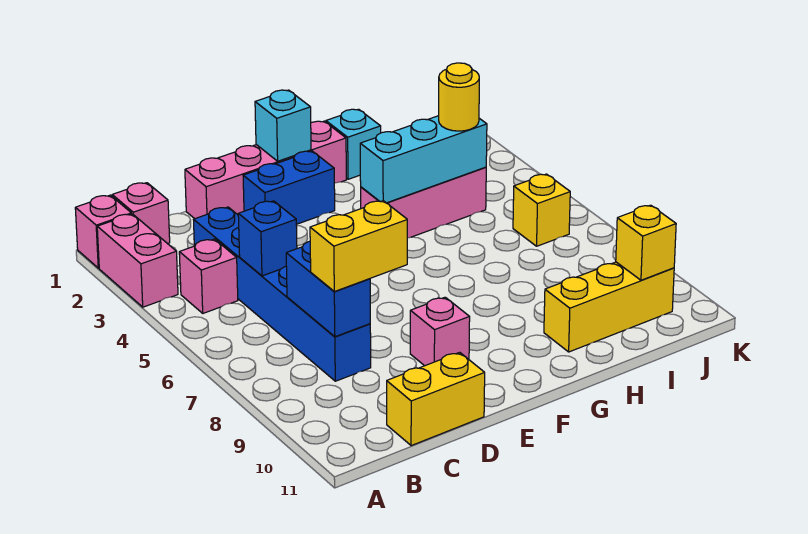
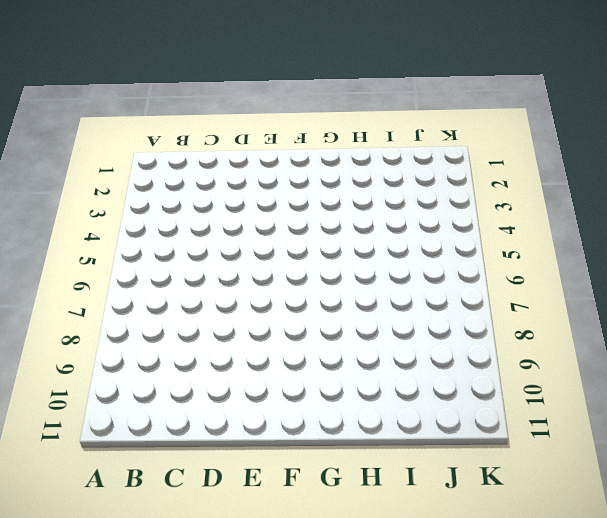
none -> pink brick A1 level 1
none -> pink brick A2:A3 level 1
none -> pink brick B1 level 1

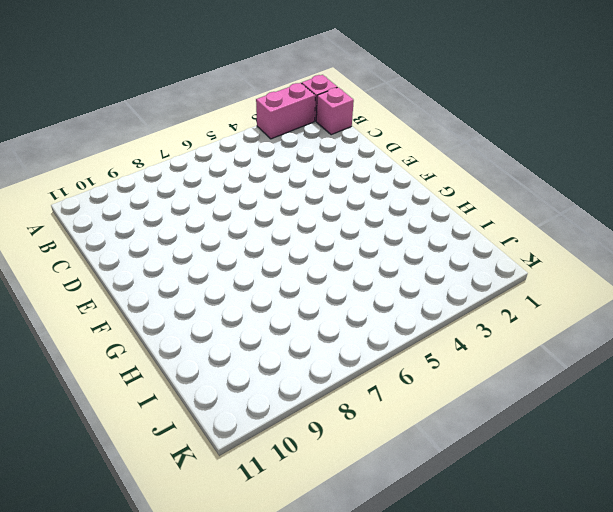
none -> pink brick B4 level 1
none -> blue brick C3:C8 level 1
none -> yellow brick C11:D11 level 1

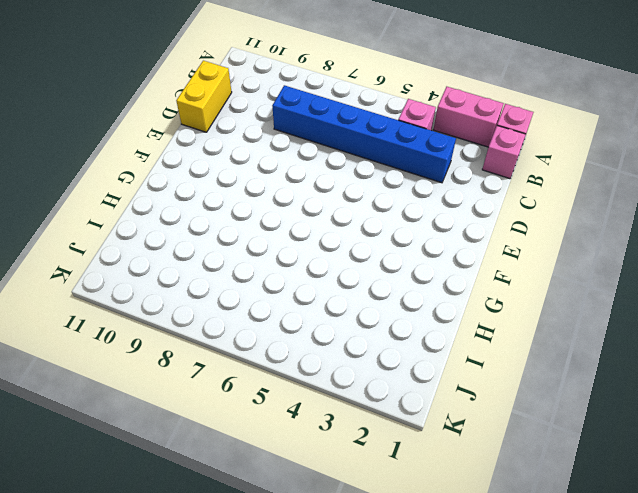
none -> pink brick D1:G1 level 1
none -> blue brick E2:F2 level 1
none -> pink brick E9 level 1

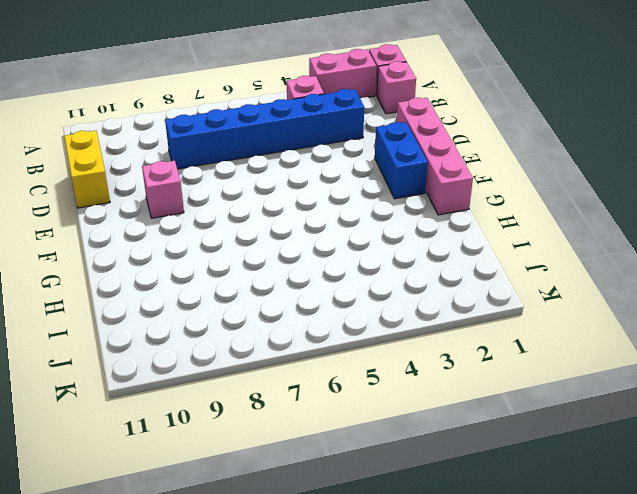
none -> pink brick G4:I4 level 1
none -> cyan brick H1 level 1
none -> yellow brick H10:J10 level 1

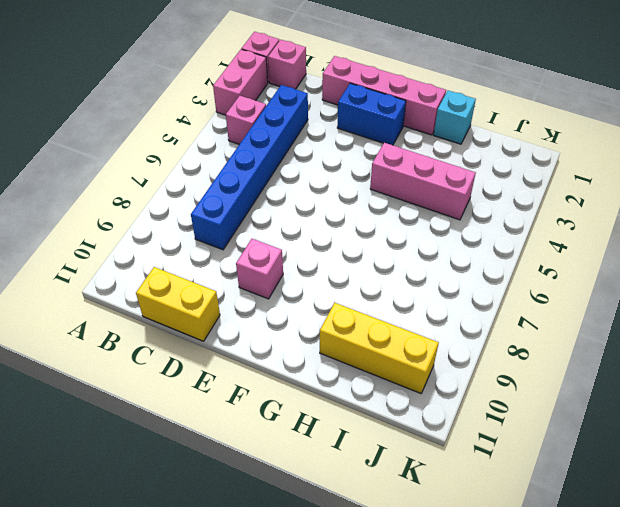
none -> yellow brick J6 level 1
none -> blue brick C5 level 2
none -> blue brick C7:C8 level 2

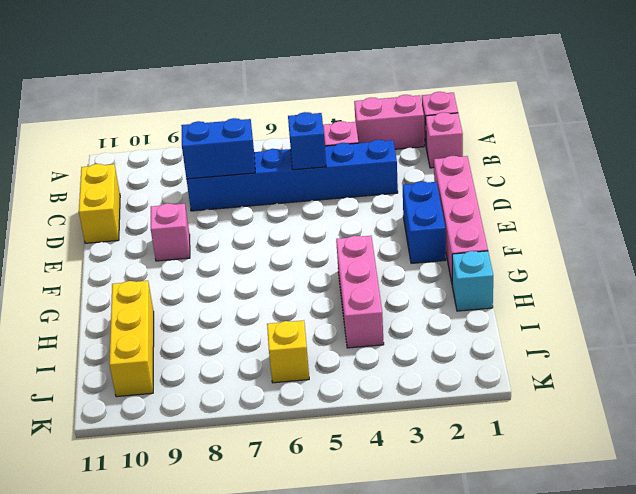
none -> cyan brick F1 level 2
none -> cyan brick G4:I4 level 2
none -> yellow brick J10 level 2

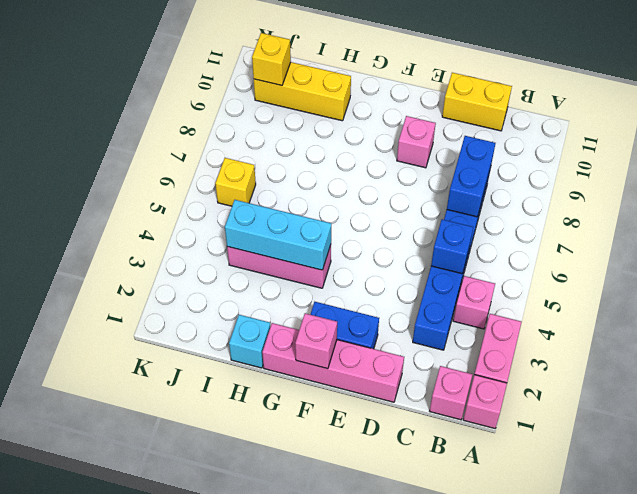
pink brick F1 level 2 -> cyan brick F1 level 2
none -> yellow brick C8:D8 level 3
none -> yellow round brick I4 level 3

